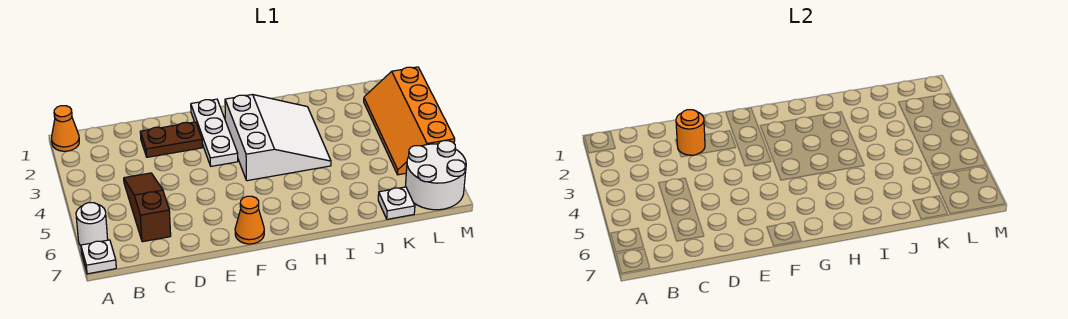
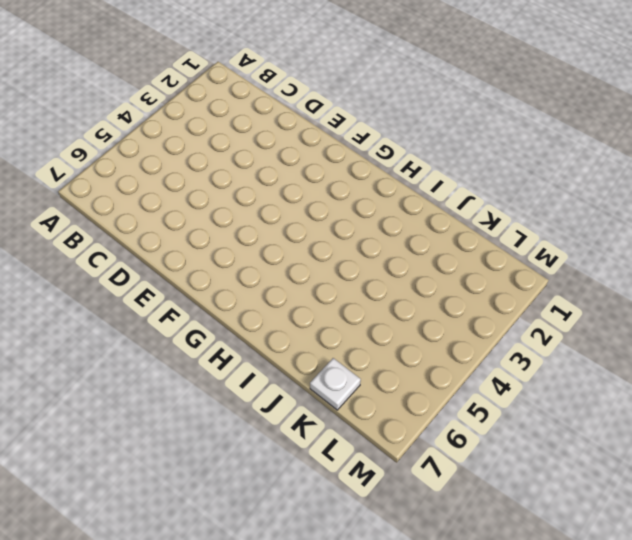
none -> orange cone A1 level 1
none -> white round brick A6 level 1
none -> white plate A7 level 1

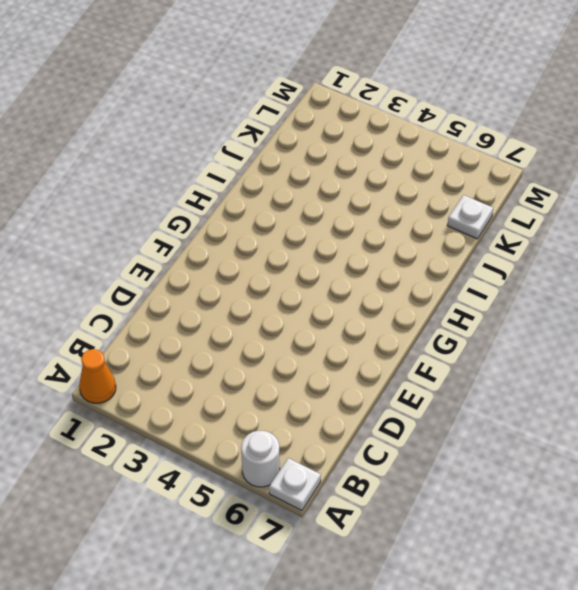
none -> brown slope C4:C6 level 1 top 6
none -> brown plate D2:E2 level 1
none -> white plate F1:F3 level 1

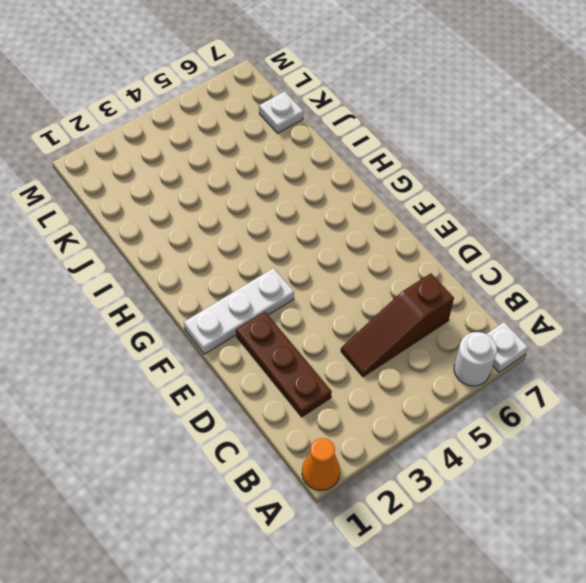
brown plate C2:E2 level 1 -> brown plate D2:E2 level 1
none -> orange cone F7 level 1
none -> white slope G2:I4 level 1 top G
none -> orange slope L2:M5 level 1 top M

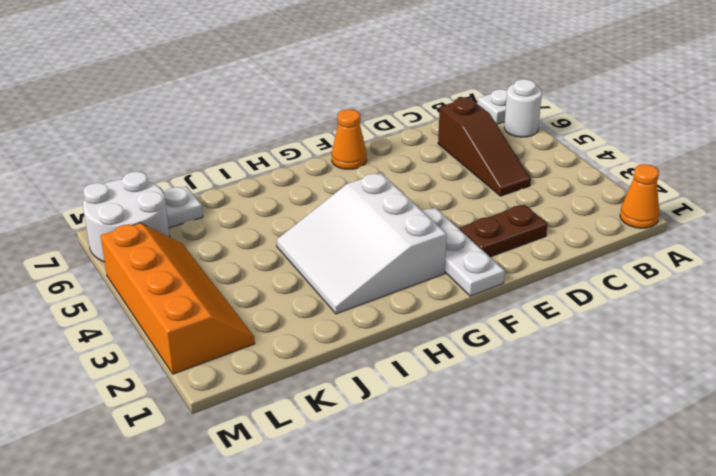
none -> orange round brick D2 level 2

